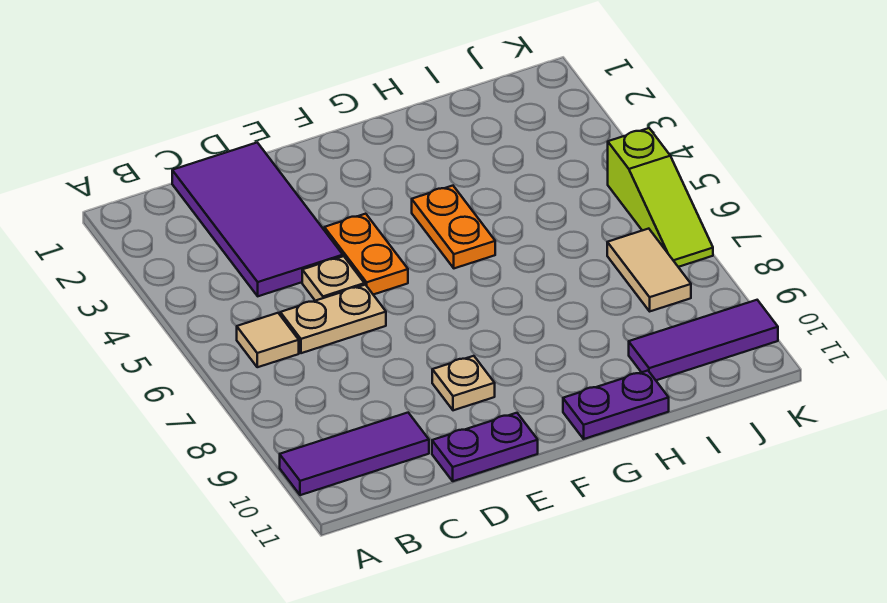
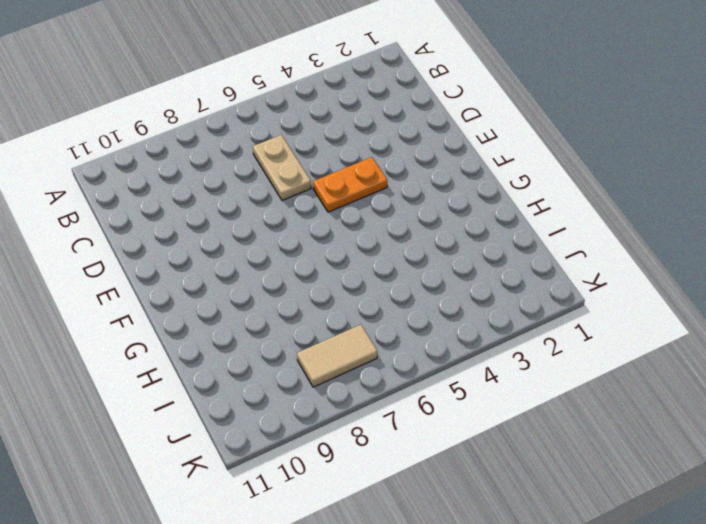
none -> purple tile A10:C10 level 1
none -> tan tile B6 level 1
none -> purple tile C1:D4 level 1

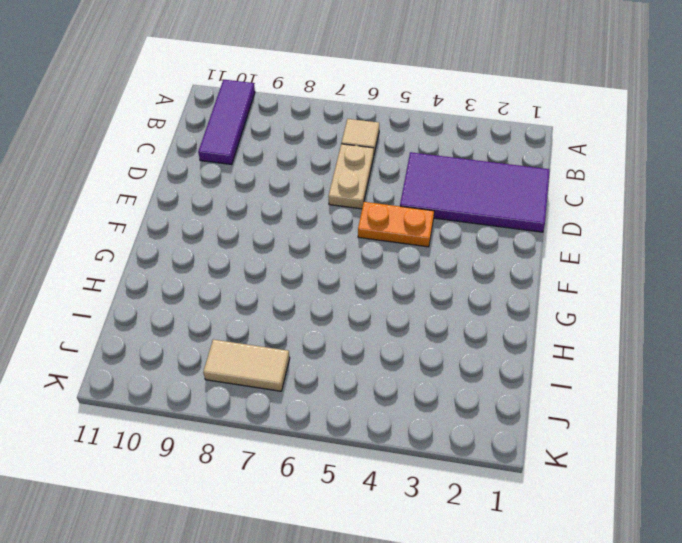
none -> tan plate D5 level 1
none -> purple plate D11:E11 level 1
none -> tan plate E9 level 1

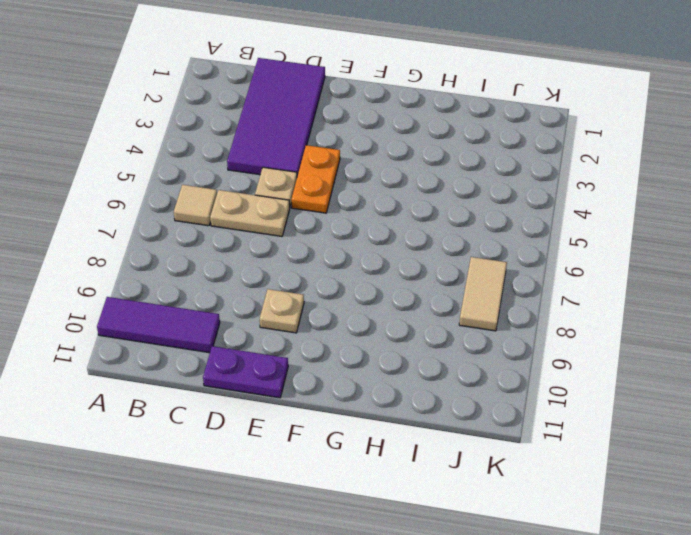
none -> orange plate G4:G5 level 1
none -> purple plate G11:H11 level 1
none -> purple tile I10:K10 level 1

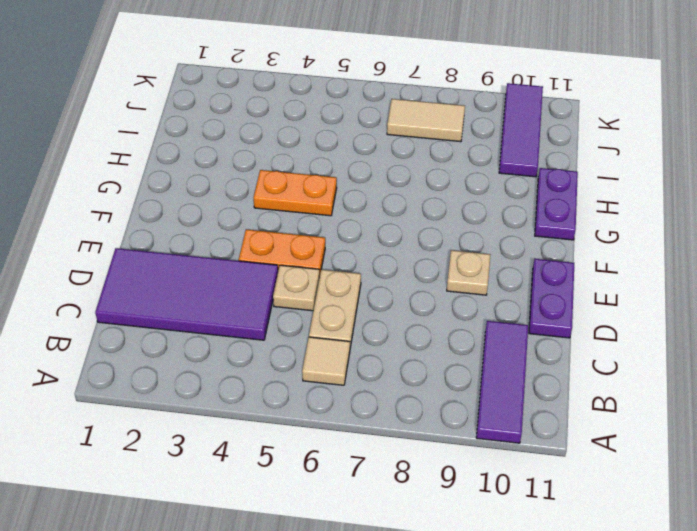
none -> lime slope K5:K7 level 1 top 5

